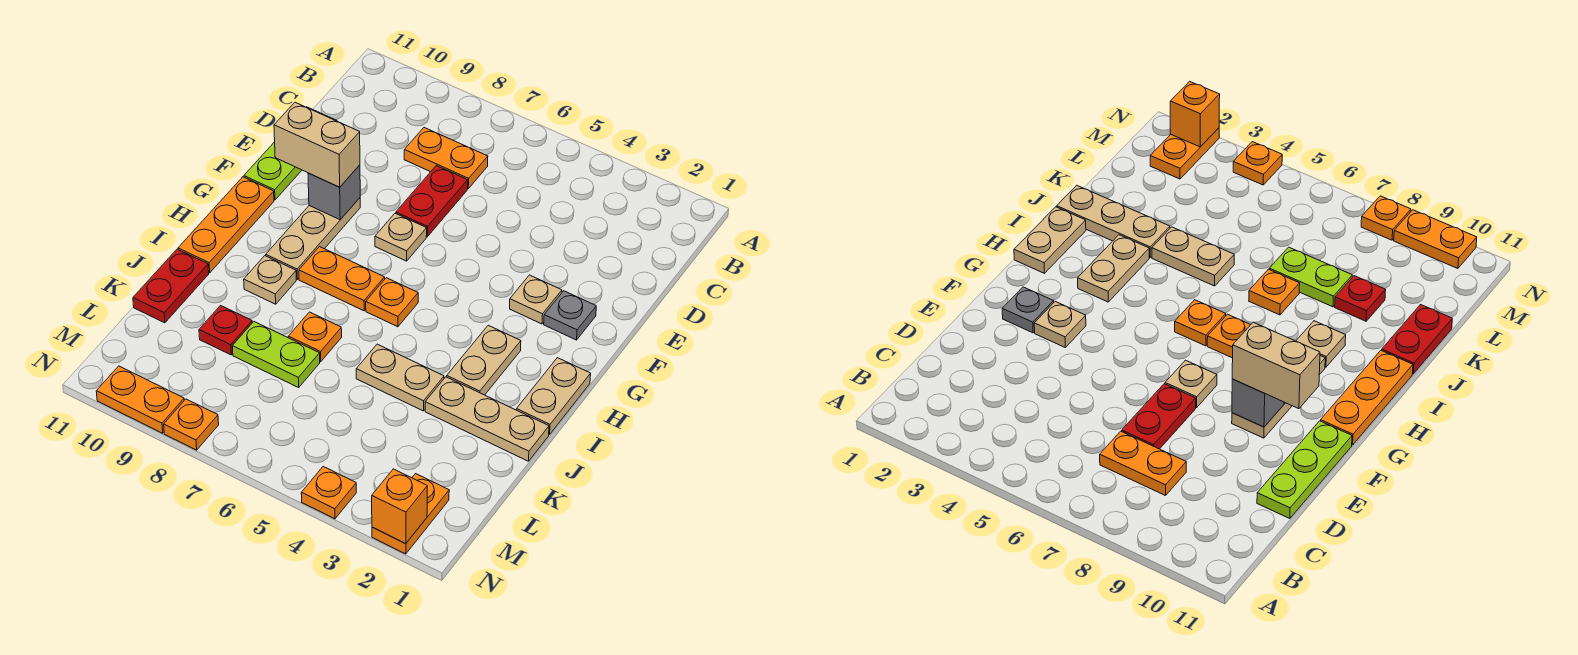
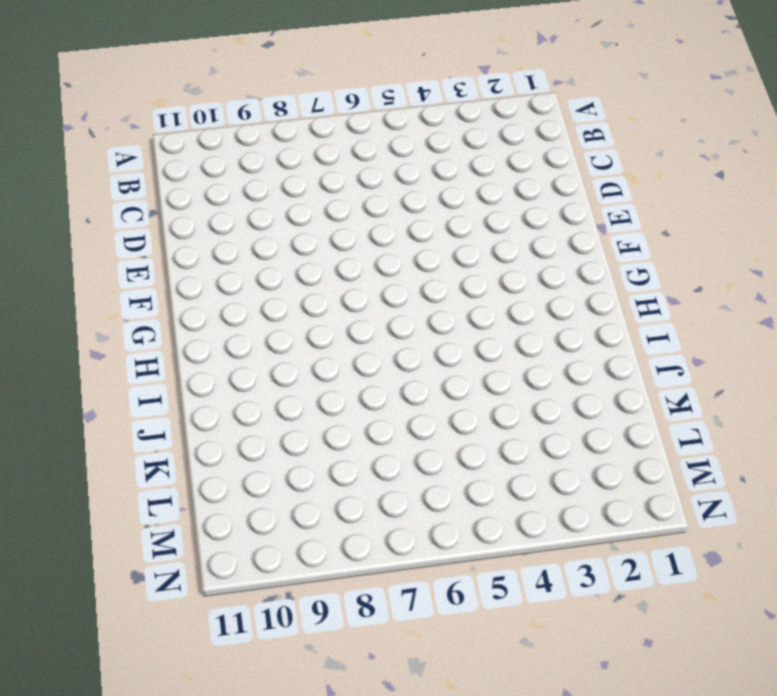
none -> orange plate C7:C8 level 1
none -> red plate D7:E7 level 1
none -> lime plate D11:F11 level 1

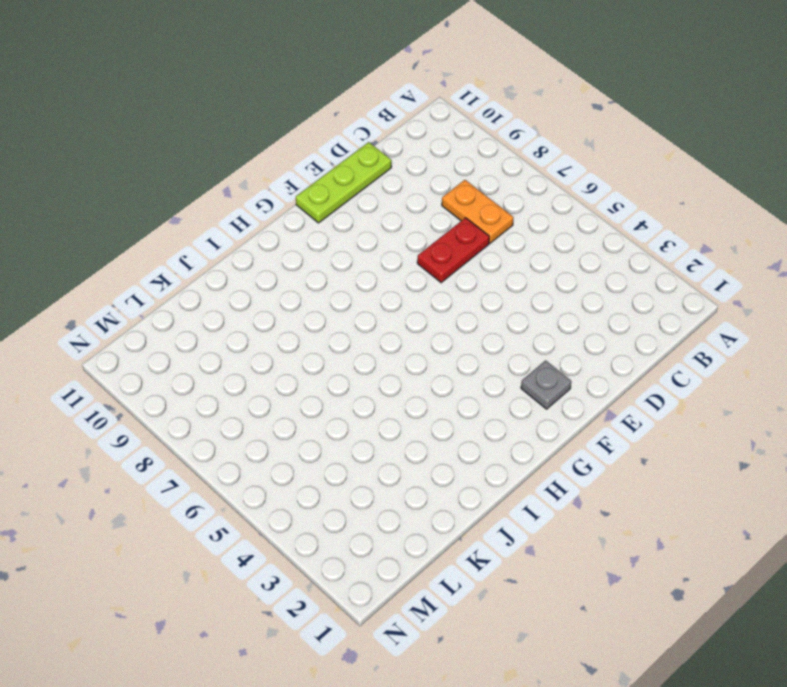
none -> tan plate F3 level 1
none -> tan plate F7 level 1
none -> tan plate F9:H9 level 1

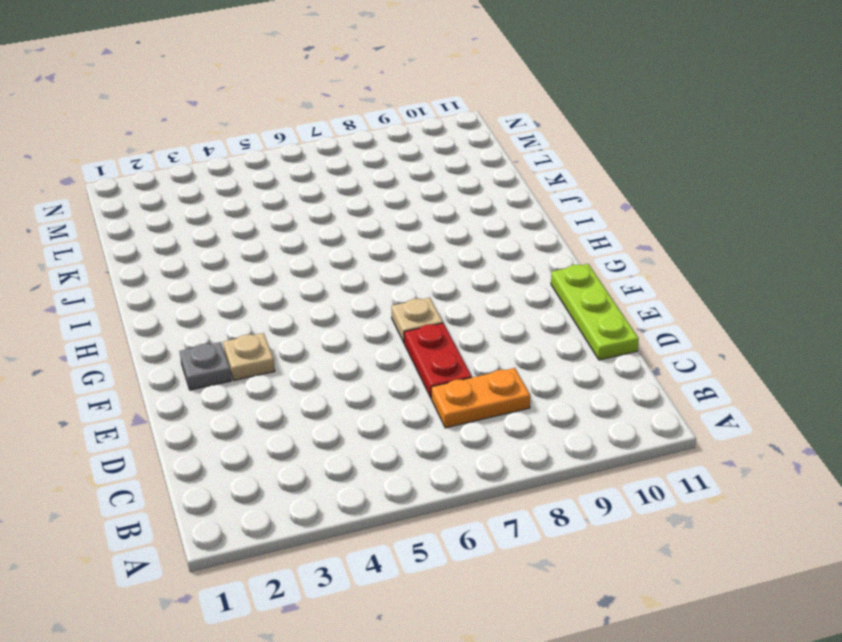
none -> tan plate F9:H9 level 1
none -> orange plate G11:I11 level 1
none -> tan plate H1:I1 level 1

